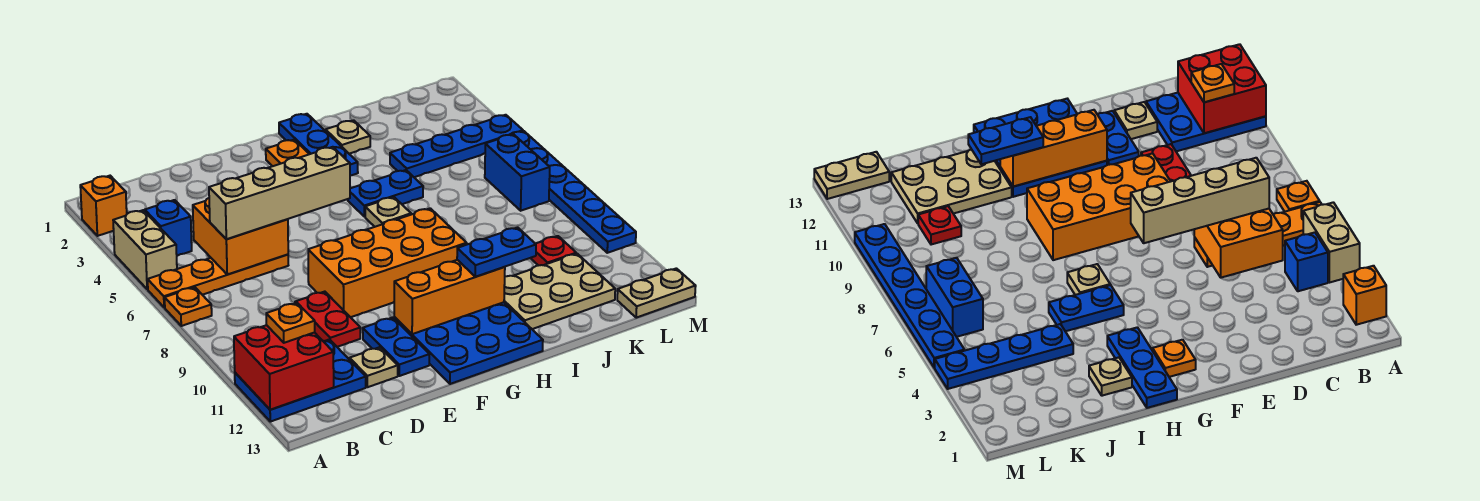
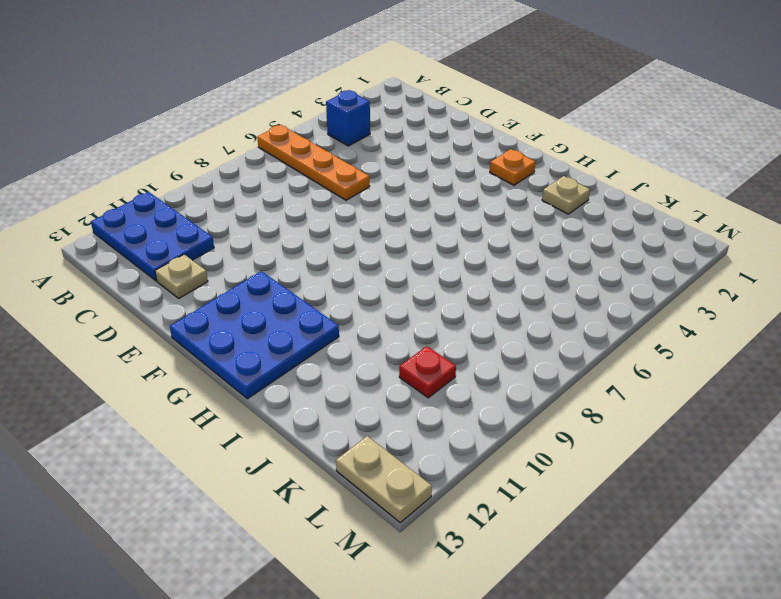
none -> orange brick A2 level 1
none -> tan brick A4:A5 level 1
none -> orange plate A7 level 1

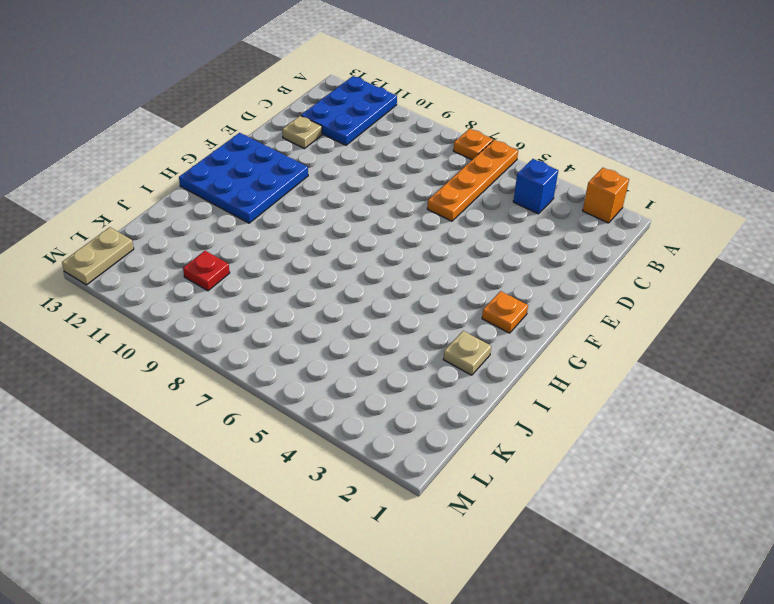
none -> tan brick A4:A5 level 1
none -> red plate D9:D10 level 1
none -> orange brick E8:H9 level 1

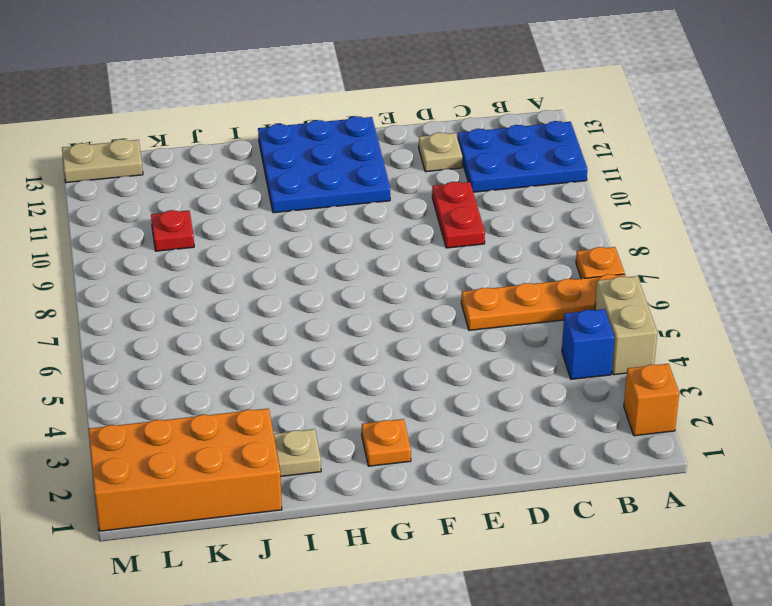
orange brick J1:M2 level 1 -> orange brick E8:H9 level 1
none -> blue plate E11:E12 level 1
none -> blue plate H1:H3 level 1
none -> blue plate H5:I5 level 1

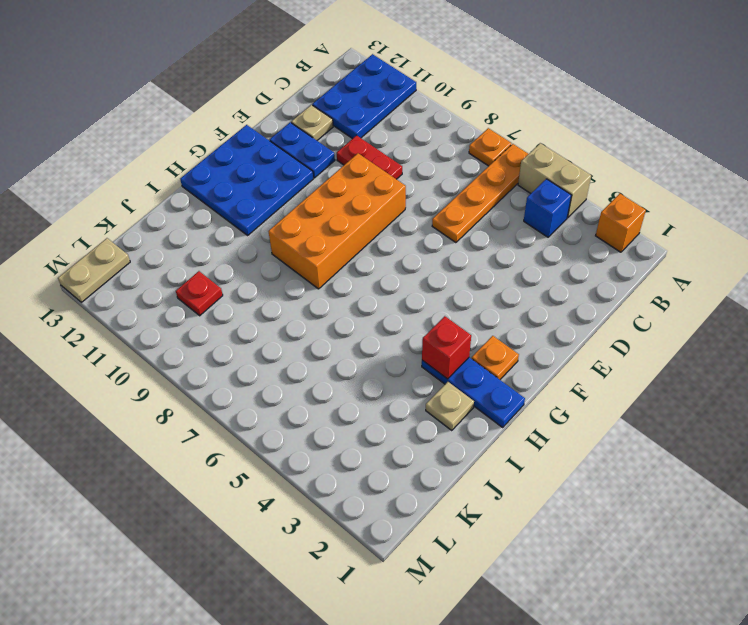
red brick H3 level 2 -> none
none -> blue plate H5:I5 level 1
none -> tan plate H6 level 1
none -> tan plate I11:K12 level 1

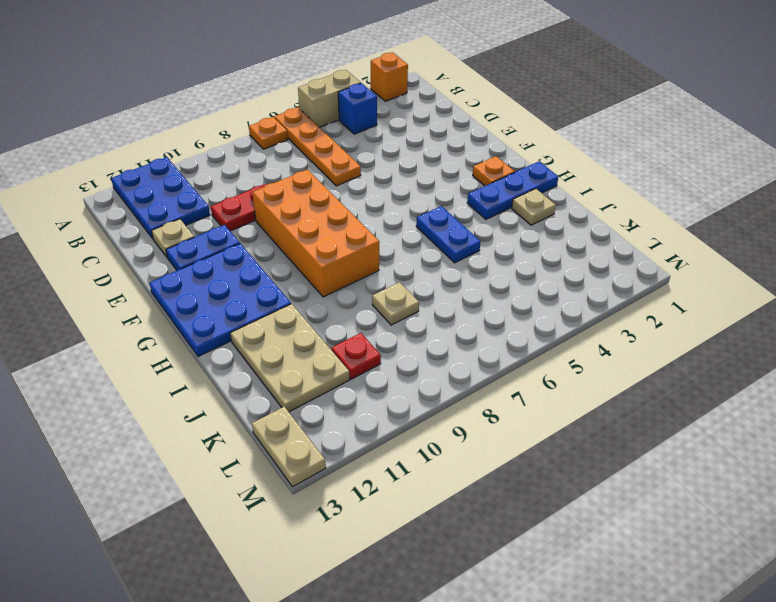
tan plate J8 level 1 -> tan plate H6 level 1
none -> blue plate J4:M4 level 1
none -> blue brick L6:L7 level 1
none -> blue plate M5:M10 level 1

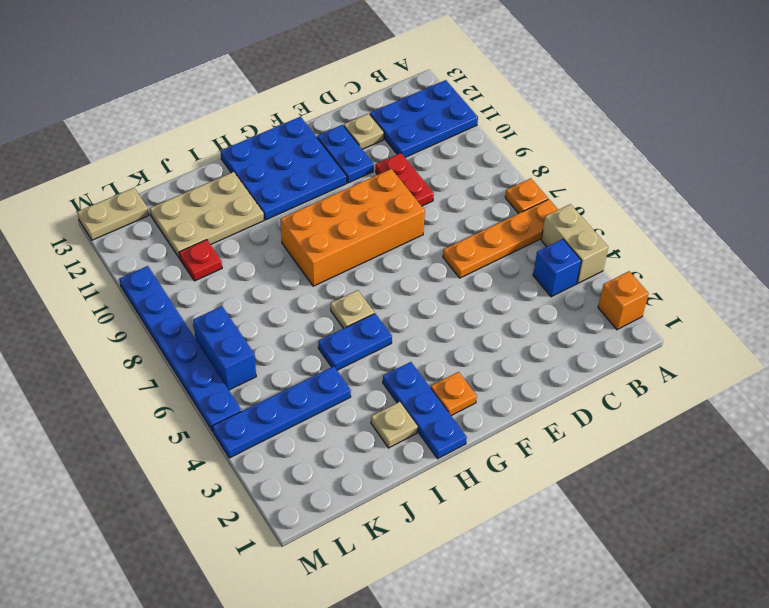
none -> red brick A11:B12 level 2
none -> orange brick C5:D6 level 2
none -> orange brick F11:H11 level 2

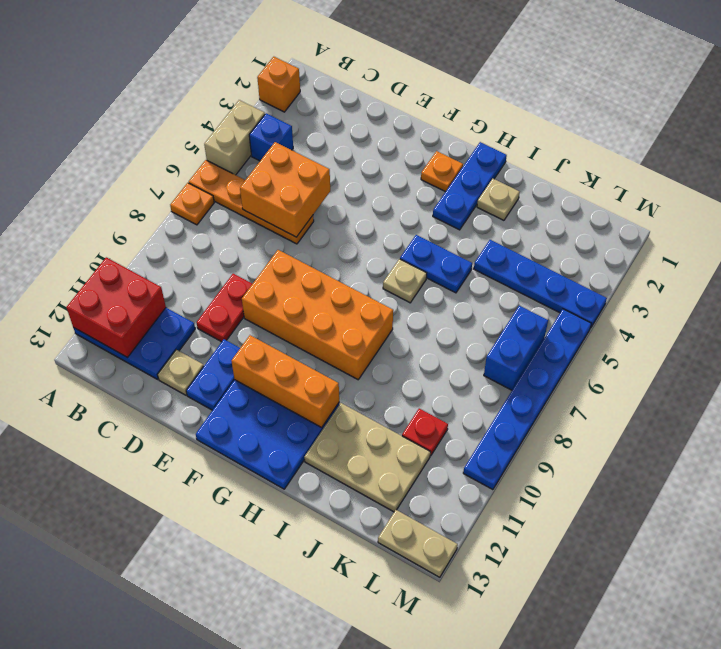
none -> orange plate B11 level 3
none -> tan brick C6:F6 level 3
none -> blue plate H11:I11 level 3

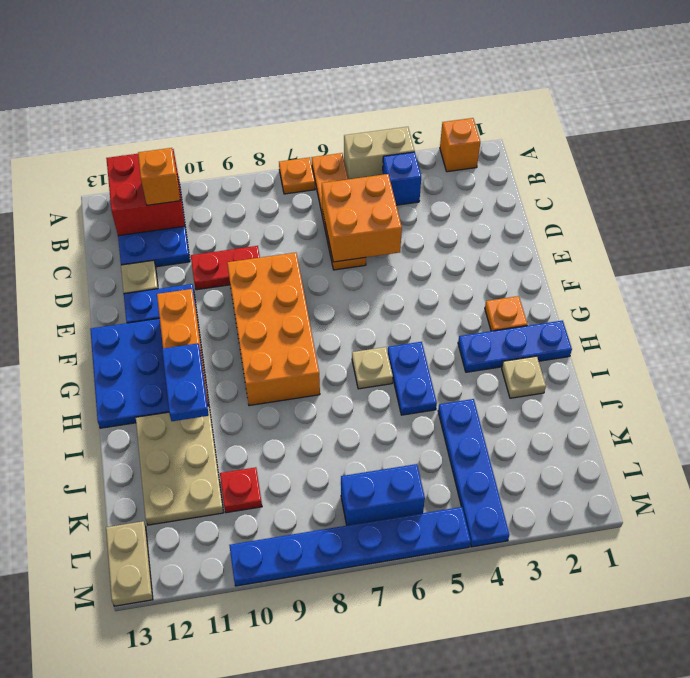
orange brick B11 level 3 -> orange plate B11 level 3
none -> tan brick C6:F6 level 3

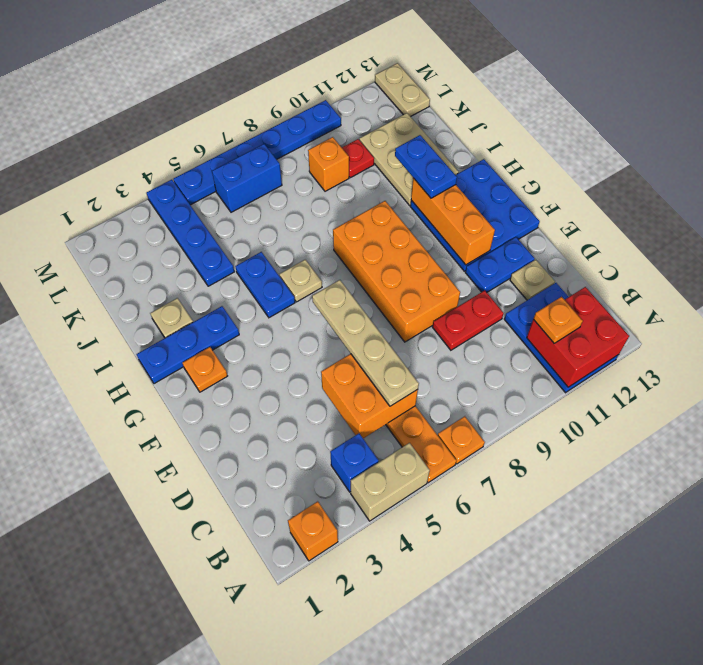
tan plate C6:F6 level 3 -> tan brick C6:F6 level 3
orange brick K9 level 1 -> none

